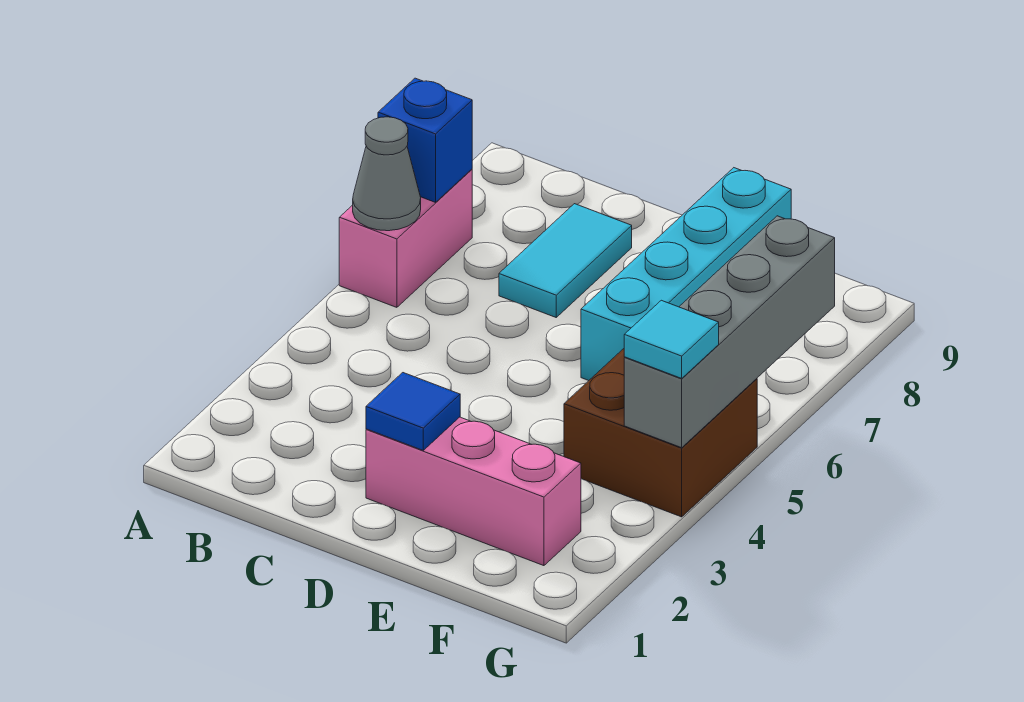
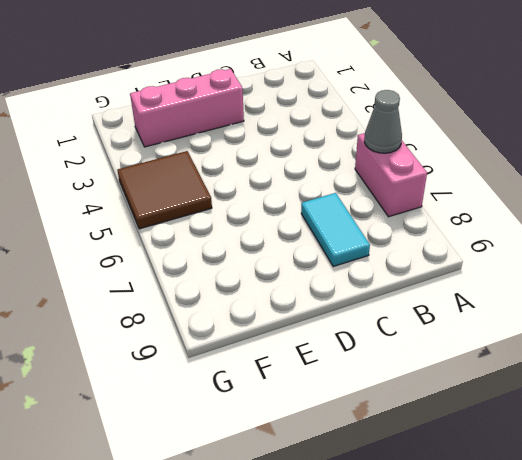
brown tile F4:G5 level 1 -> brown brick F4:G5 level 1
none -> cyan brick E6:E9 level 1
none -> blue brick A7 level 2

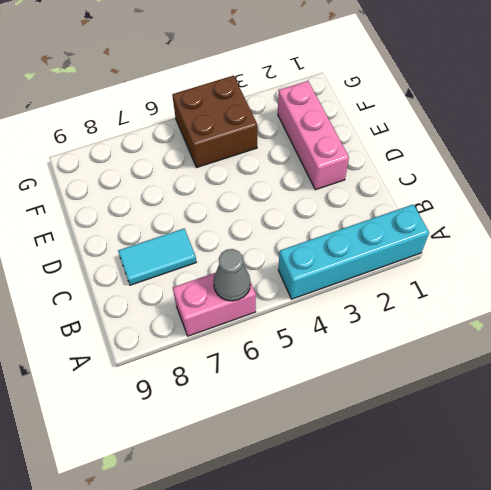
cyan brick A1:A4 level 1 -> cyan brick E6:E9 level 1
none -> blue brick A7 level 2
none -> blue tile D2 level 2

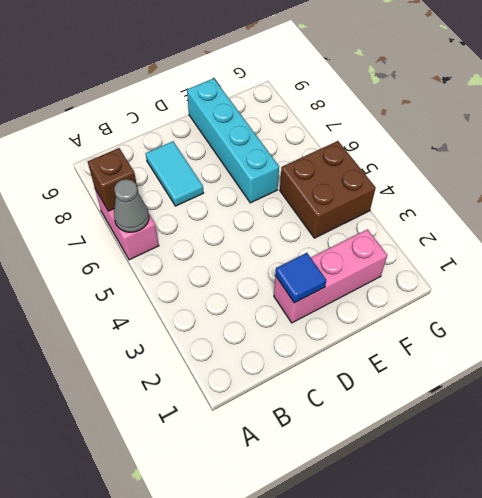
brown brick A7 level 2 -> blue brick A7 level 2
none -> grey brick G4:G7 level 2
none -> cyan tile G4 level 3

